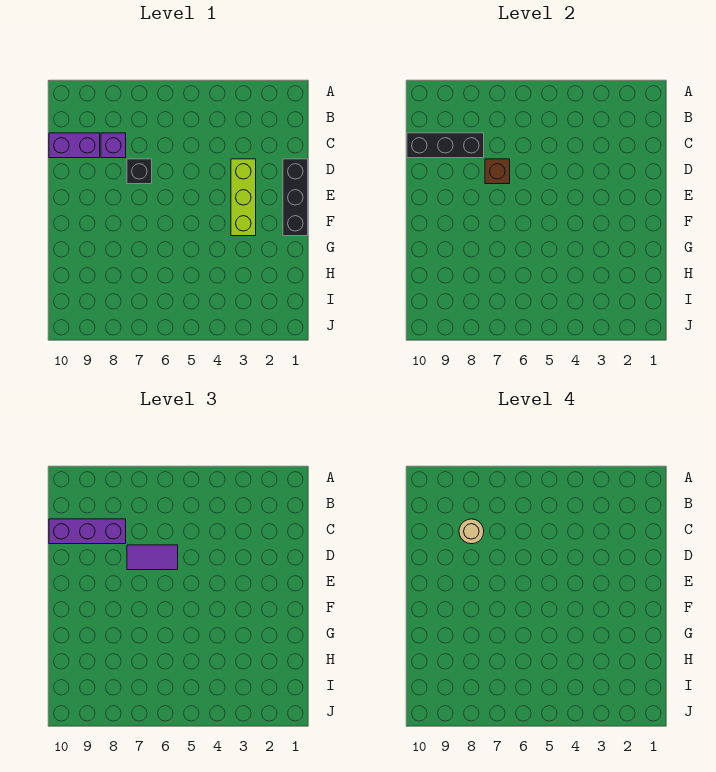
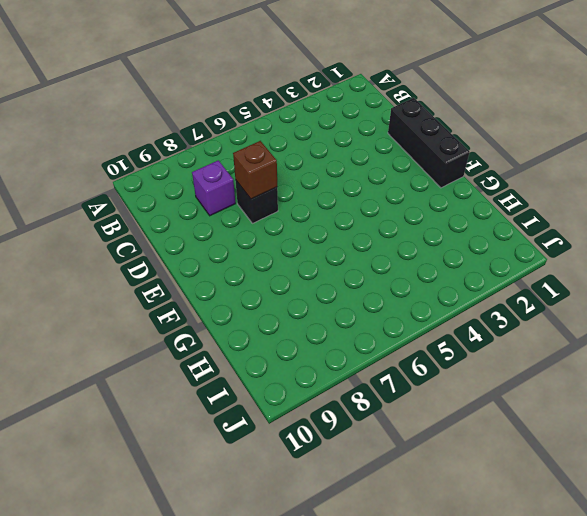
none -> purple brick C9:C10 level 1
none -> lime brick D3:F3 level 1

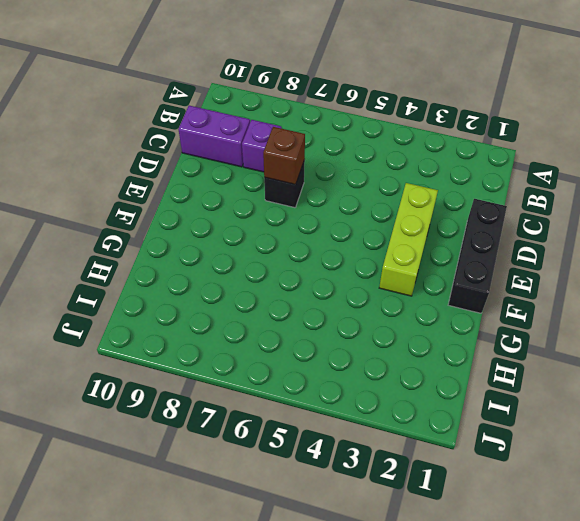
none -> black brick C8:C10 level 2
none -> purple brick C8:C10 level 3

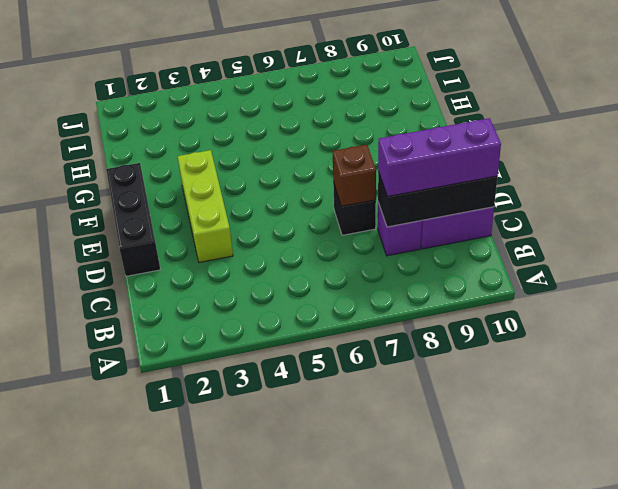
none -> purple tile D6:D7 level 3
none -> tan round brick C8 level 4

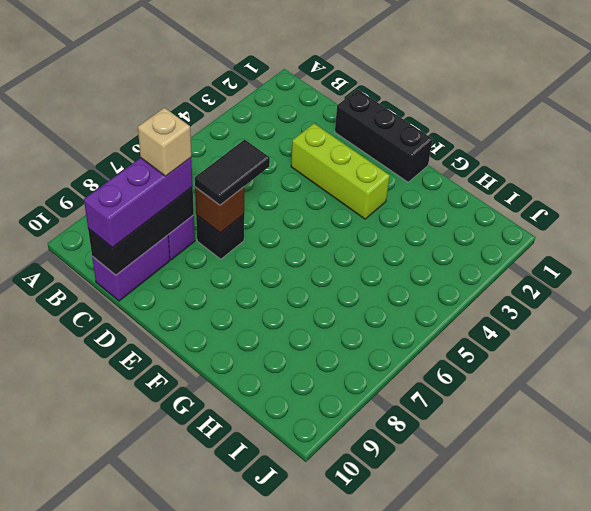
tan brick C8 level 4 -> tan round brick C8 level 4
black tile D6:D7 level 3 -> purple tile D6:D7 level 3

